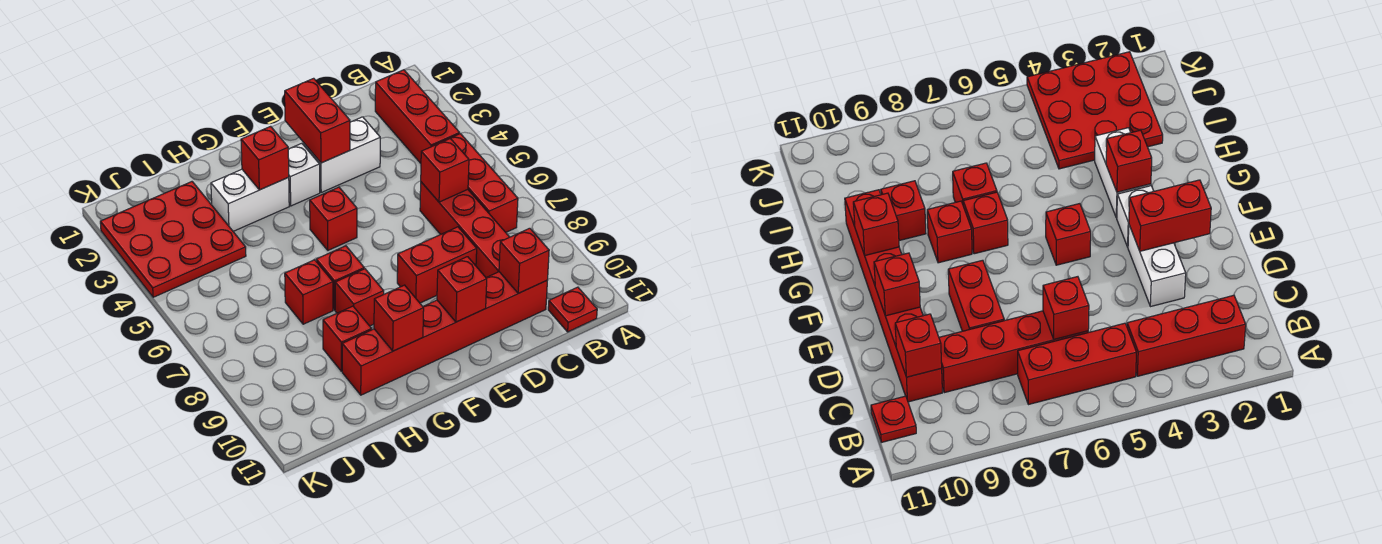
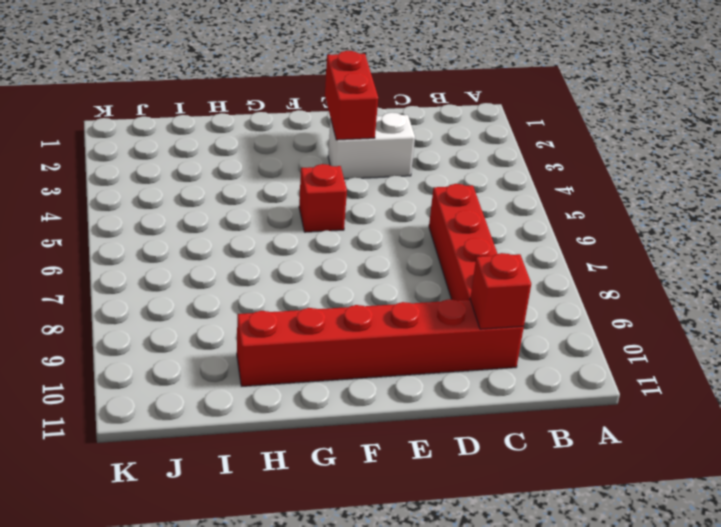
none -> red brick B2:B4 level 1
none -> red brick B5:B7 level 1
none -> red plate B11 level 1

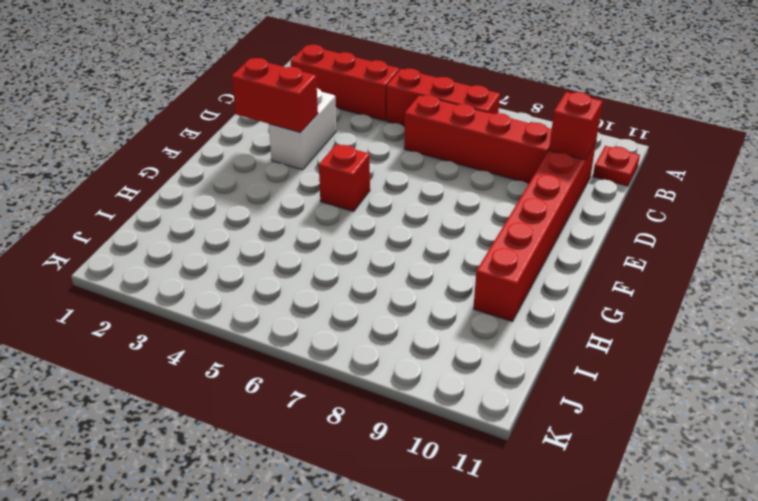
none -> red brick D8:E8 level 1
none -> white brick F3 level 1
none -> white brick G3:H3 level 1

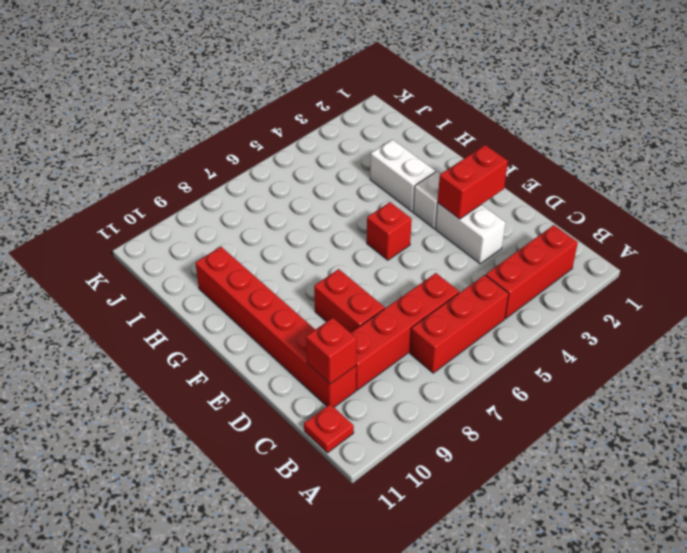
none -> red brick G7 level 1
none -> red brick G8 level 1
none -> red brick H7 level 1

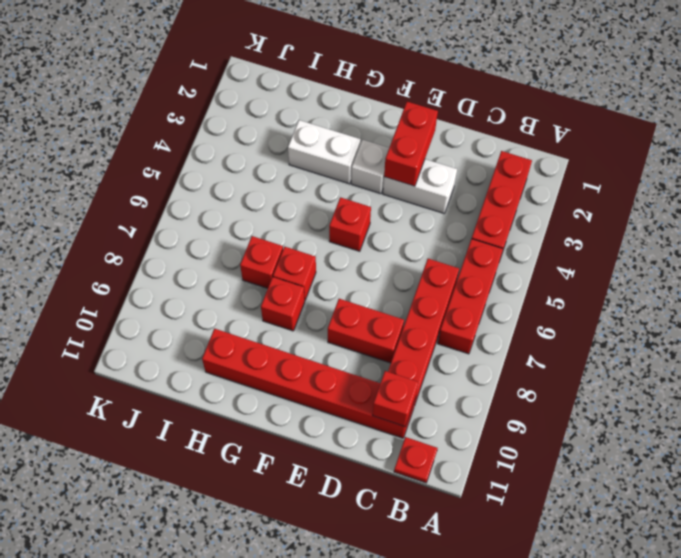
none -> red brick H9 level 1
none -> red plate I2:K4 level 1
none -> red brick C6 level 2

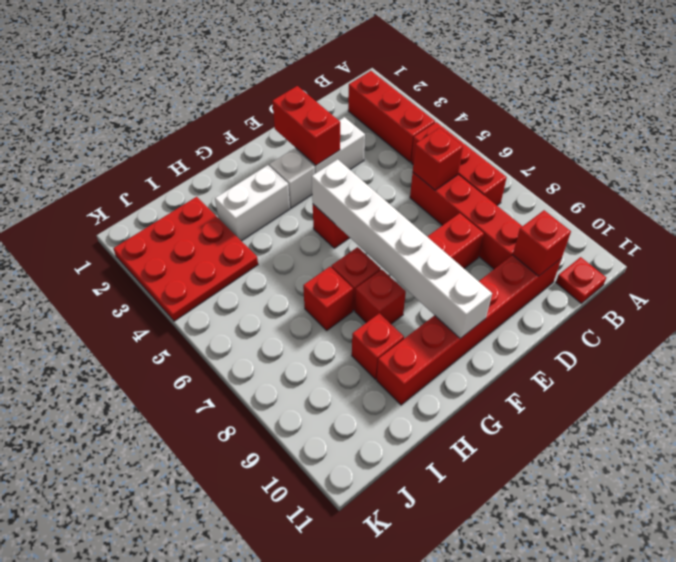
white brick F5:F10 level 2 -> none
none -> red brick E10 level 2
none -> red brick G3 level 2
none -> red brick G10 level 2

